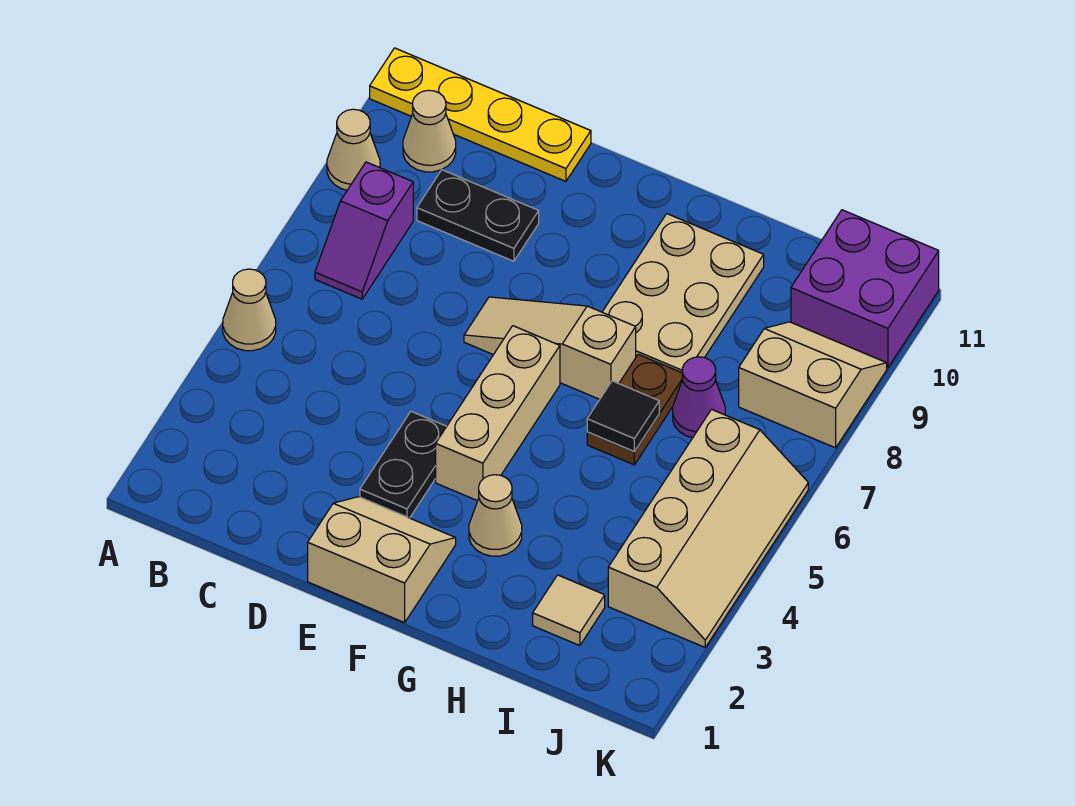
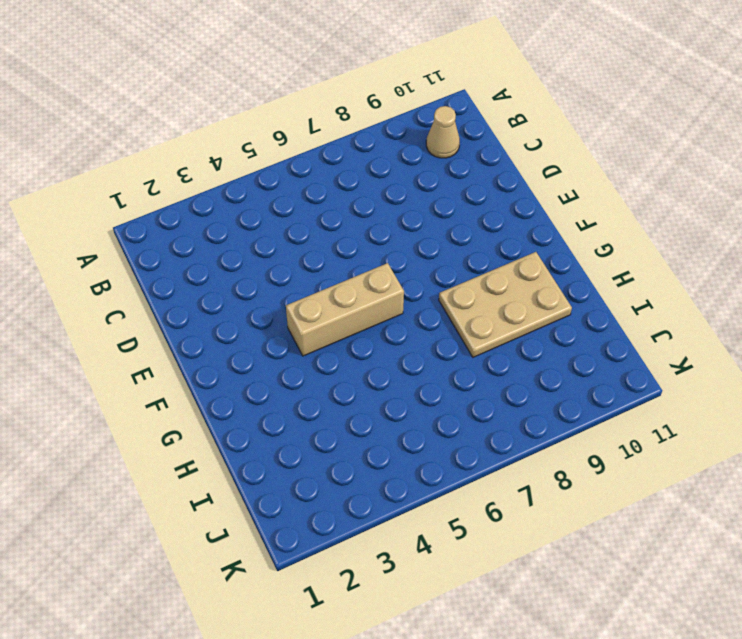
none -> tan cone A5 level 1
none -> tan cone A9 level 1
none -> yellow plate A11:D11 level 1

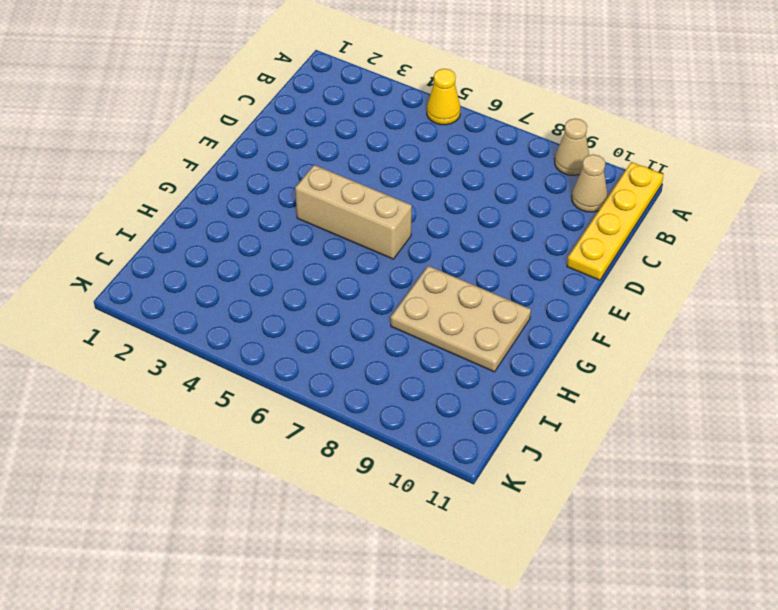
yellow cone A5 level 1 -> tan cone A5 level 1
none -> purple slope B7:B8 level 1 top 8
none -> black plate C9:D9 level 1
none -> tan slope E1:F2 level 1 top 1

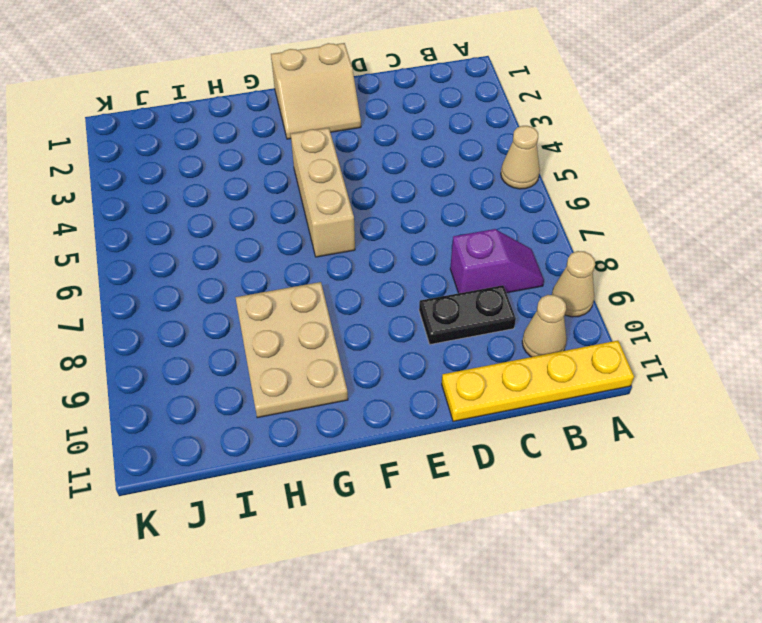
purple slope B8:C8 level 1 top C -> purple slope B7:B8 level 1 top 8
none -> black plate E3:E4 level 1
none -> tan slope E7:G7 level 1 top G
none -> tan cone G3 level 1

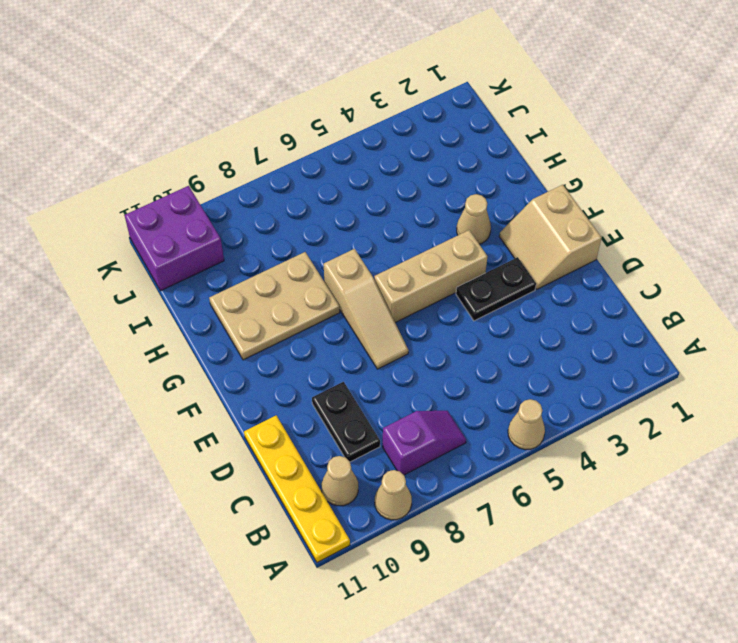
none -> brown plate H6:H7 level 1
none -> tan tile I2 level 1
none -> purple cone I7 level 1

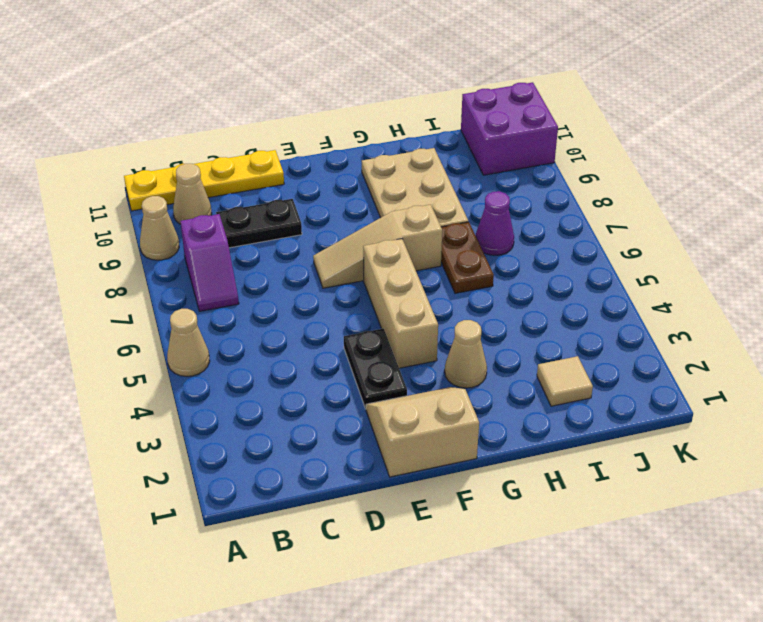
none -> tan slope J3:K6 level 1 top J
none -> tan slope J8:K9 level 1 top 8
none -> black tile H6 level 2

